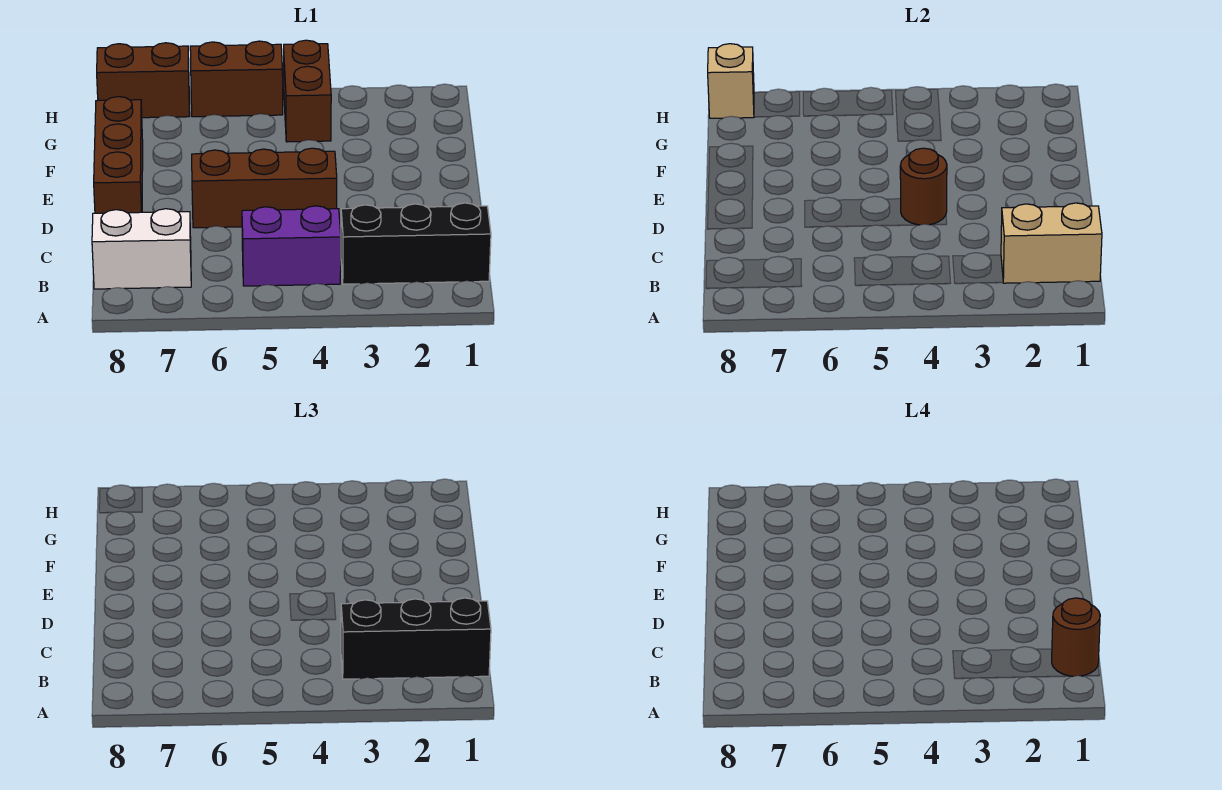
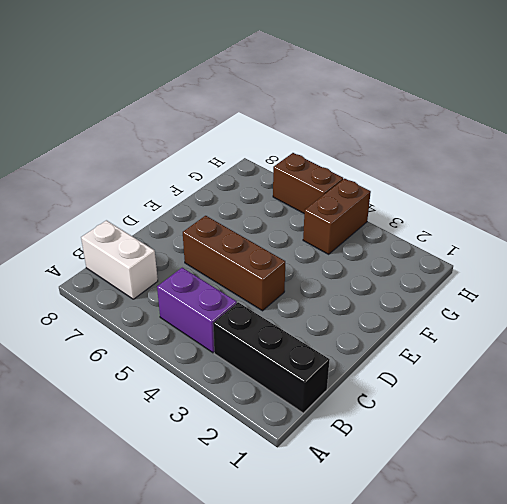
none -> brown brick D8:F8 level 1
none -> brown brick H7:H8 level 1
none -> tan brick B1:B2 level 2

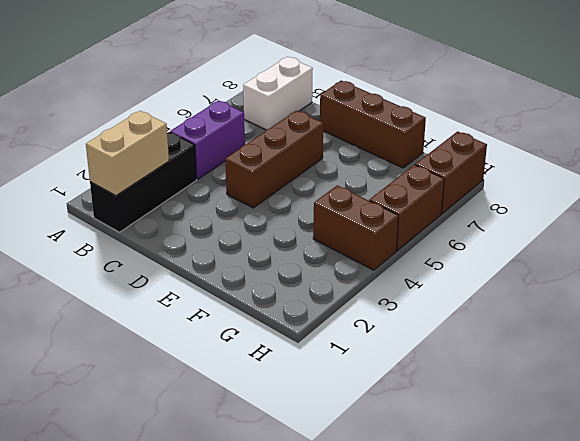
none -> brown round brick D4 level 2
none -> tan brick H8 level 2
none -> black brick B1:B3 level 3

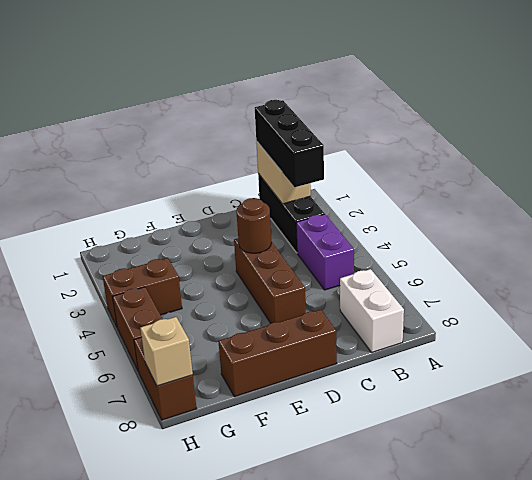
none -> brown round brick B1 level 4

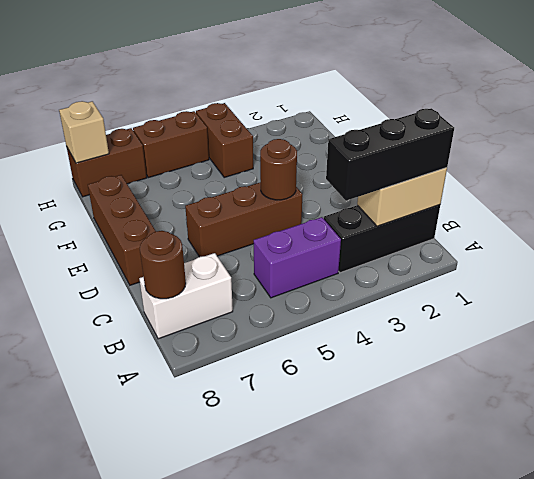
brown round brick B8 level 2 -> brown round brick B1 level 4

